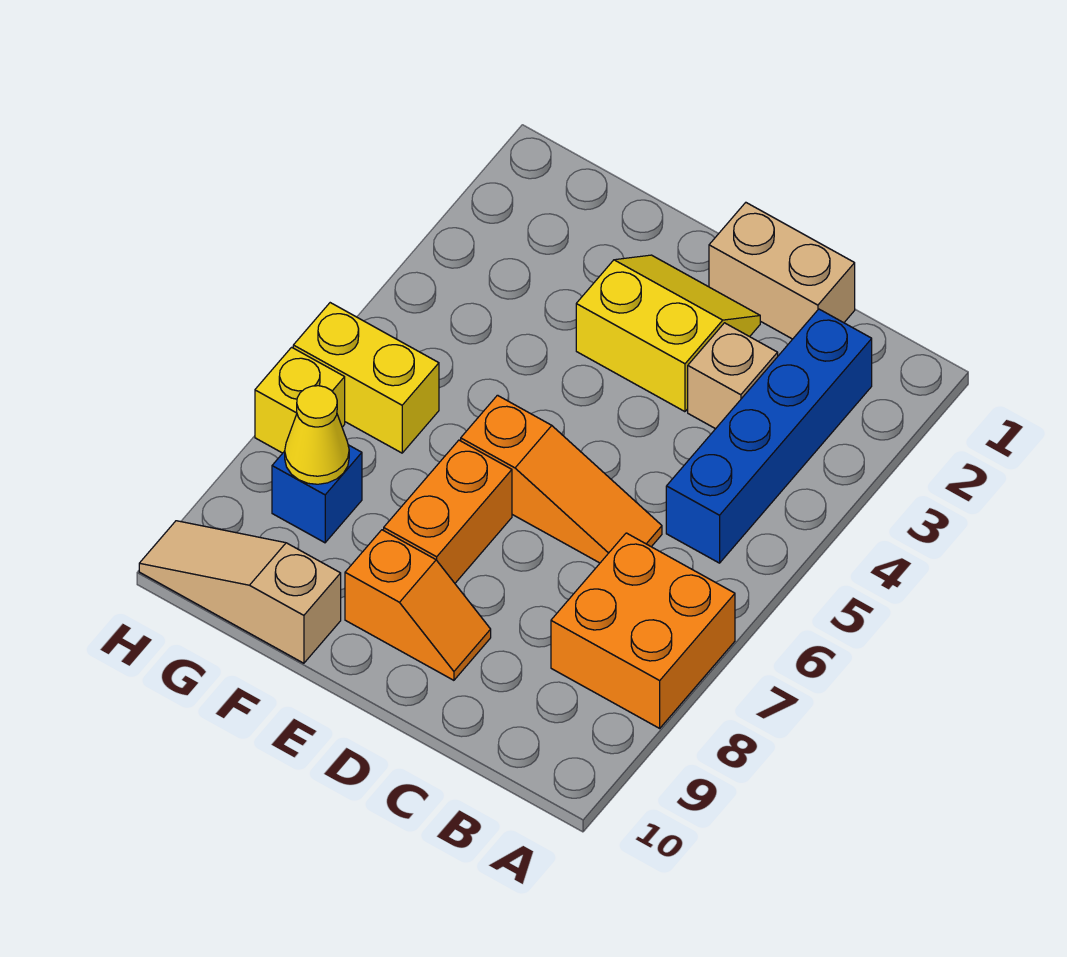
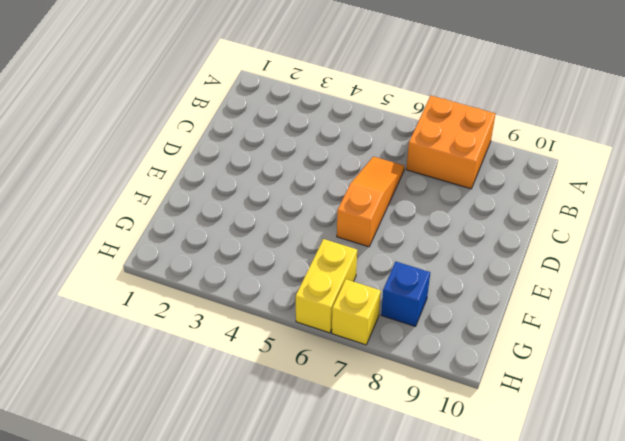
none -> blue brick B2:B5 level 1
none -> tan brick C1:D1 level 1
none -> tan brick C3 level 1

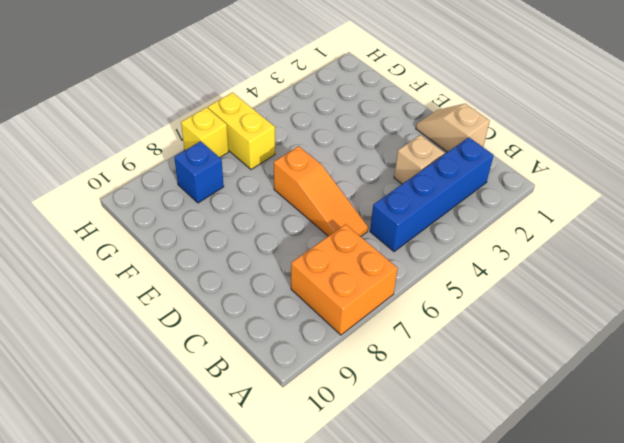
tan slope C1:D1 level 1 top C -> tan brick C1:D1 level 1
none -> yellow slope D2:E3 level 1 top 3
none -> orange slope D9:E9 level 1 top E
none -> orange brick E7:E8 level 1

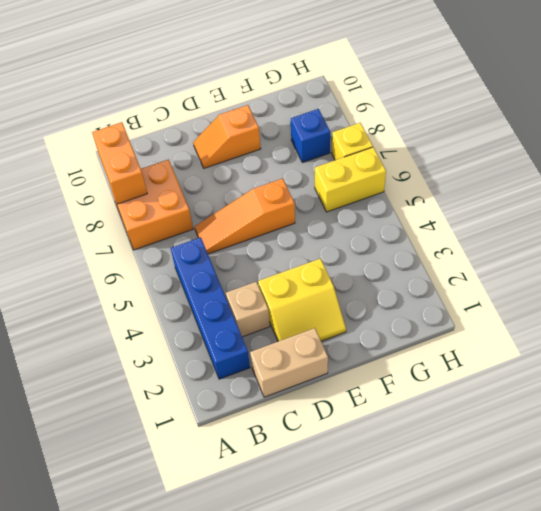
orange brick A8:A9 level 2 -> orange brick E7:E8 level 1
none -> tan slope F10:H10 level 1 top F
none -> yellow cone G8 level 2

